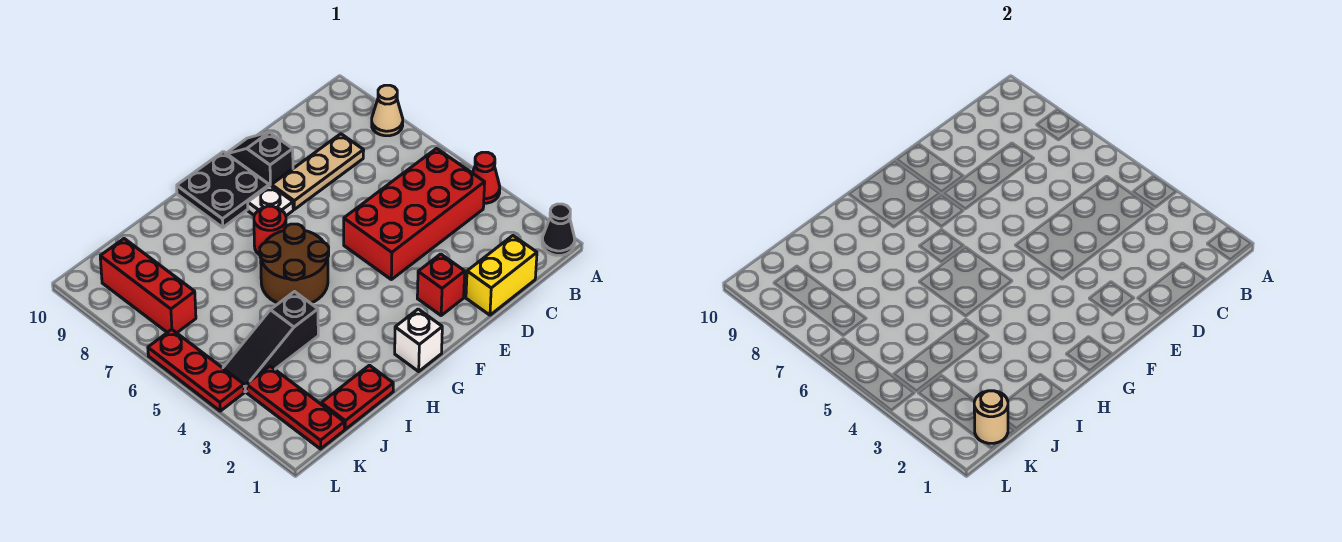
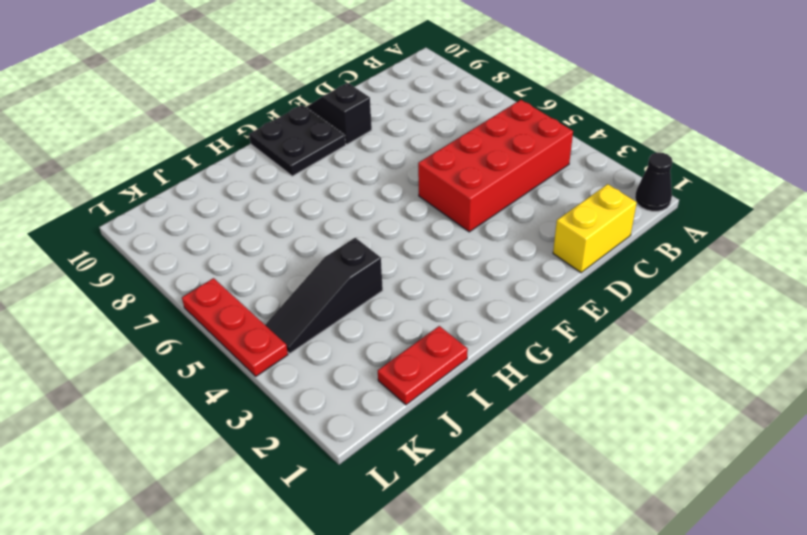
none -> red cone A4 level 1
none -> tan cone A8 level 1
none -> tan plate C8:E8 level 1

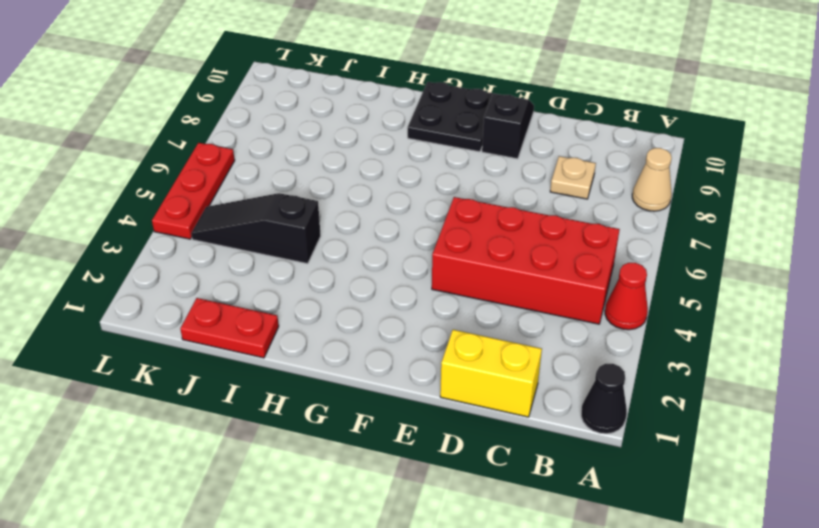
tan plate C8 level 1 -> tan plate C8:E8 level 1
none -> red brick E2 level 1
none -> white plate F8 level 1
none -> white brick G1 level 1

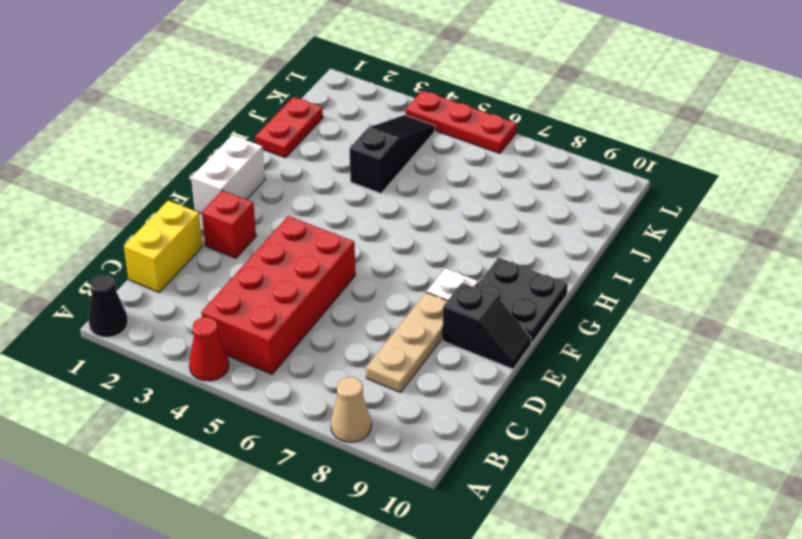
white brick F1:G1 level 1 -> white brick G1 level 1
none -> brown round brick G5:H6 level 1
none -> red round brick G7 level 1
none -> red plate K1:K3 level 1

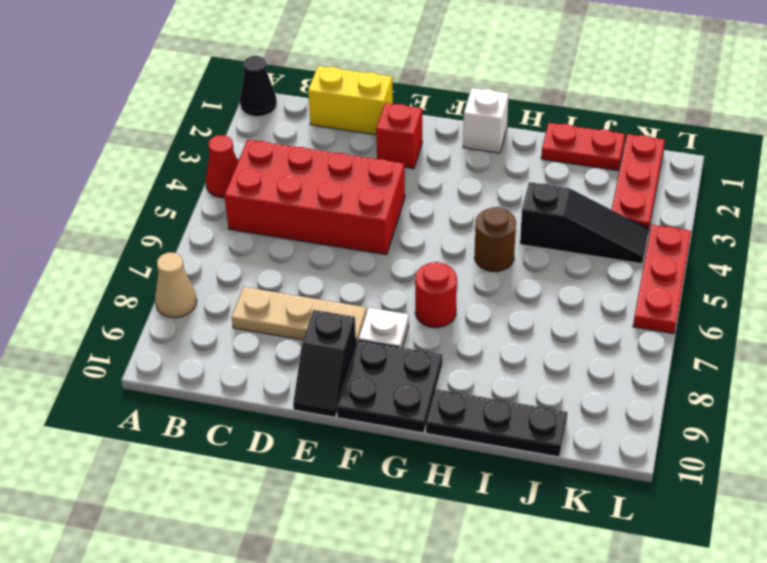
brown round brick H5 level 1 -> brown round brick G5:H6 level 1
black plate H10:J10 level 1 -> none
none -> red brick K7:K9 level 1
none -> tan round brick K1 level 2

